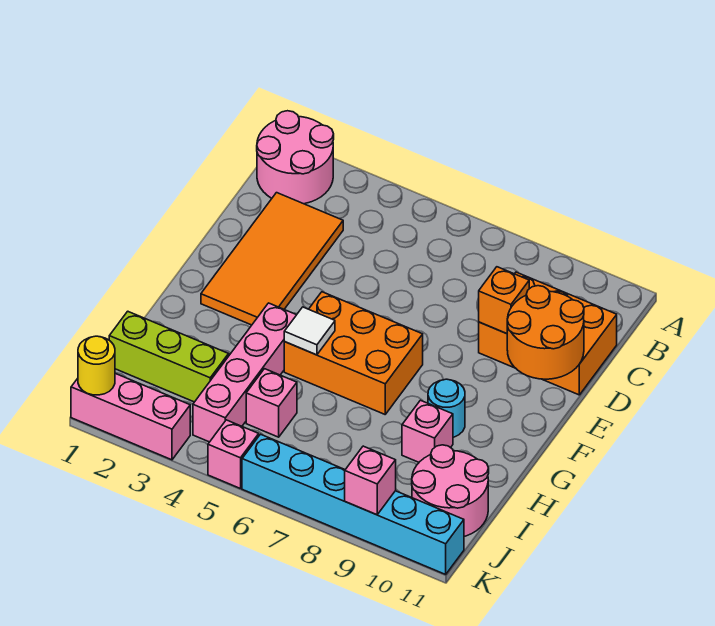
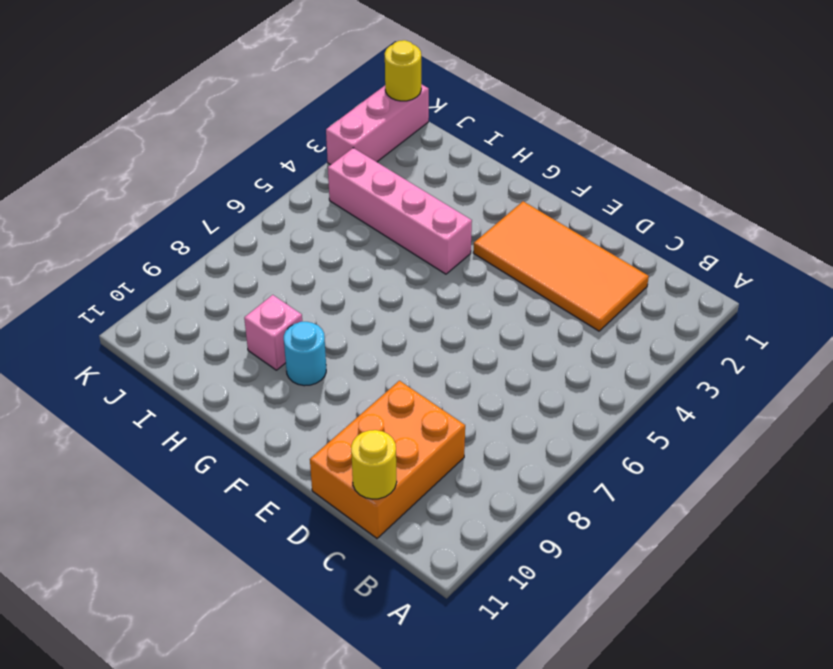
yellow round brick C11 level 2 -> none
none -> pink round brick A1:B2 level 1
none -> orange brick F5:G7 level 1
none -> lime brick I1:I3 level 1

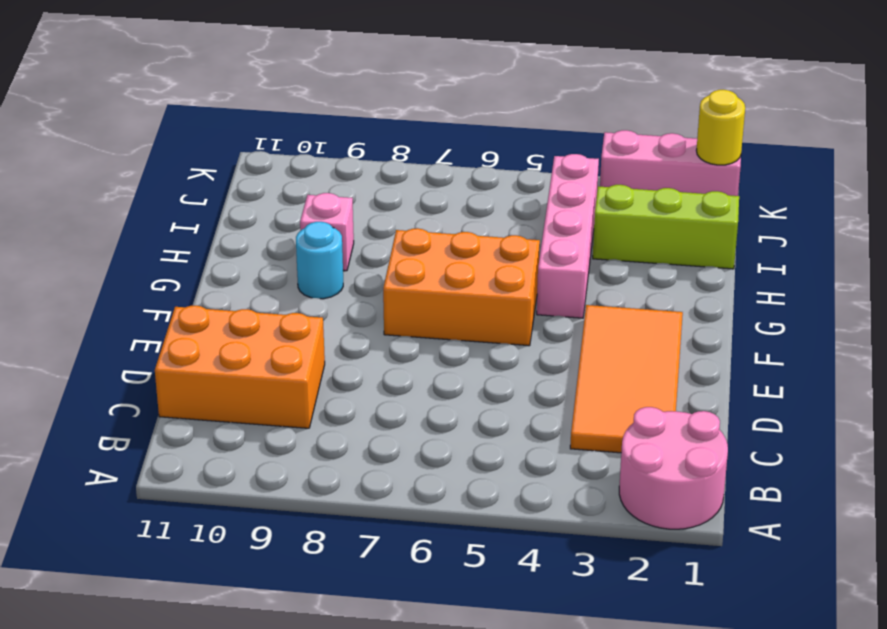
none -> pink brick I5 level 1
none -> pink round brick I10:J11 level 1
none -> pink brick K5 level 1

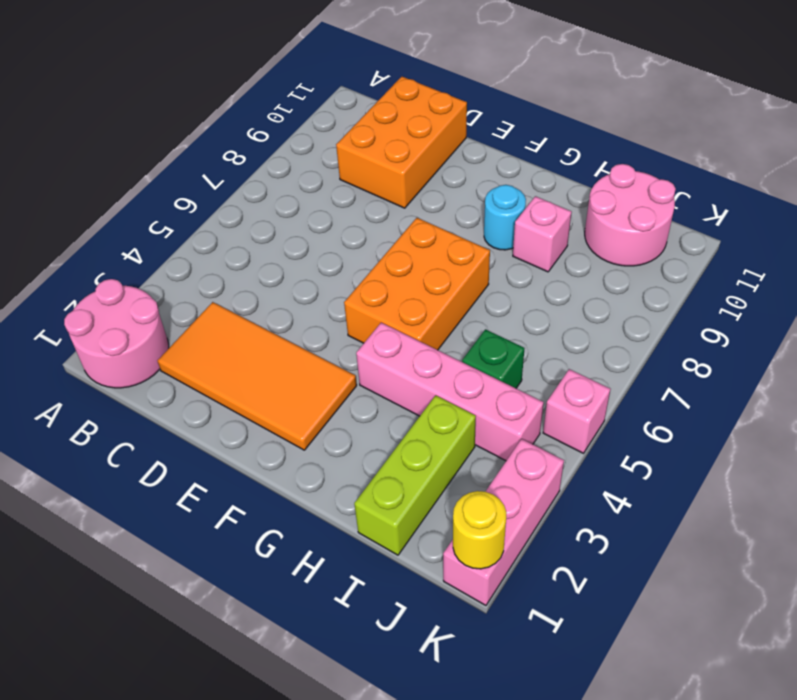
green brick I5 level 1 -> pink brick I5 level 1
none -> cyan brick K6:K11 level 1
none -> orange brick D9 level 2
none -> orange round brick D10:E11 level 2

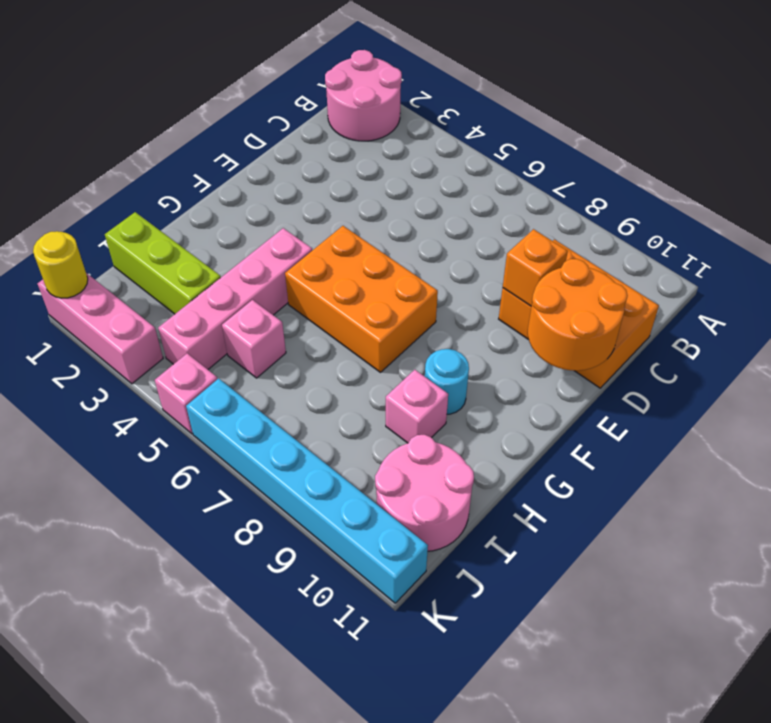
none -> orange tile C2:F3 level 1
none -> white tile G5 level 2
none -> pink brick K9 level 2

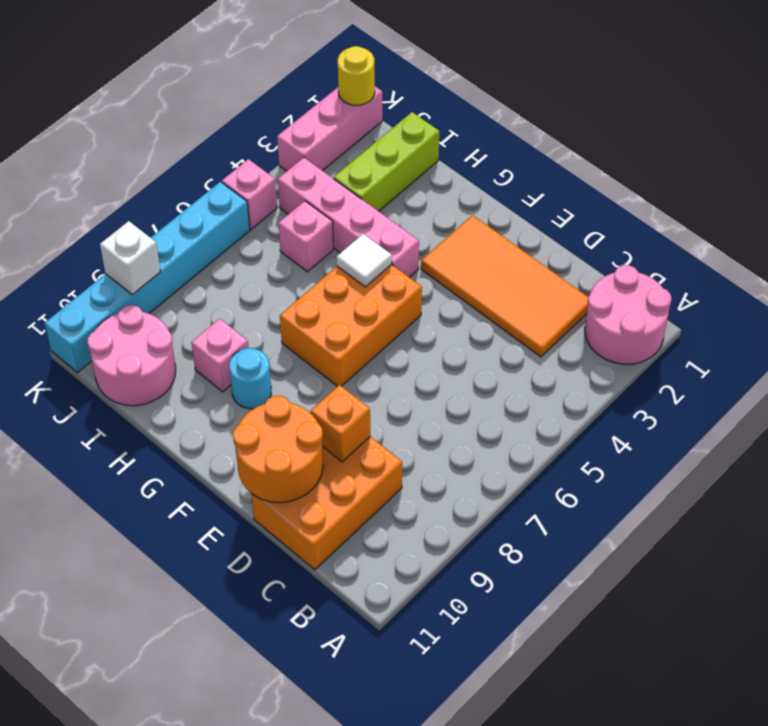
white brick K9 level 2 -> pink brick K9 level 2

